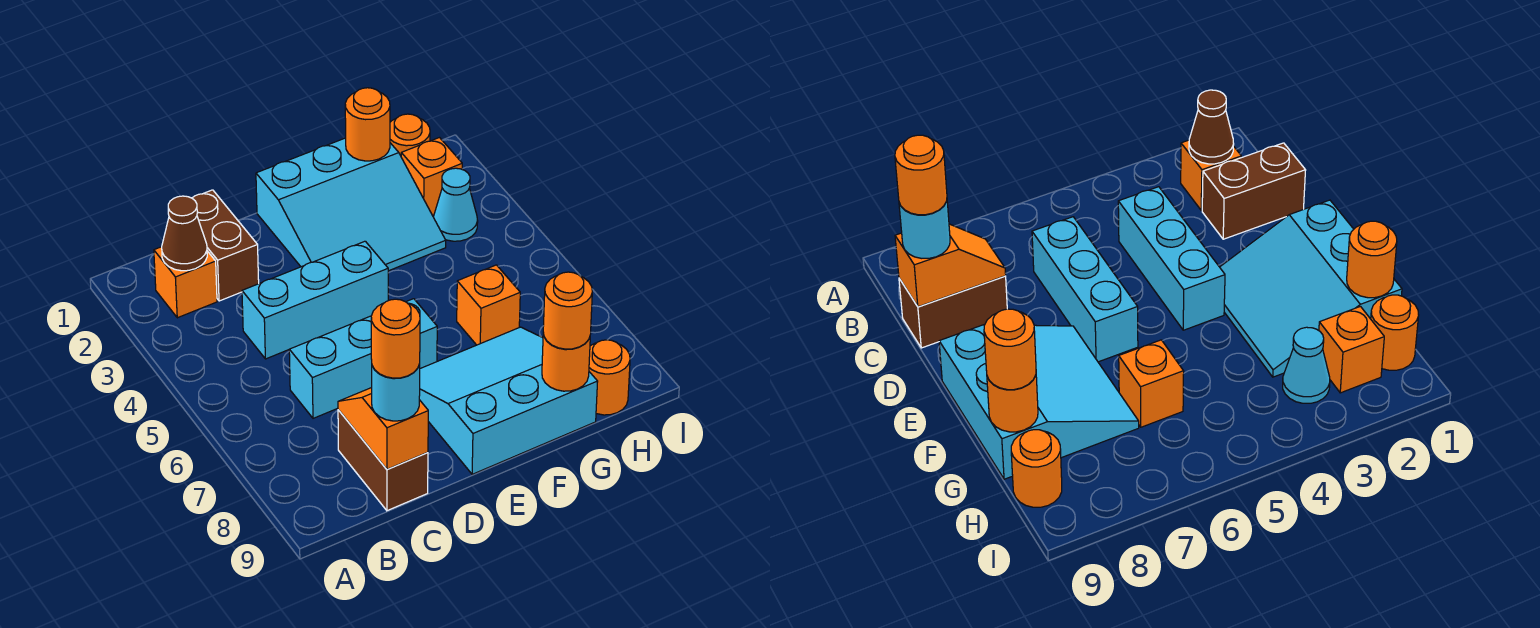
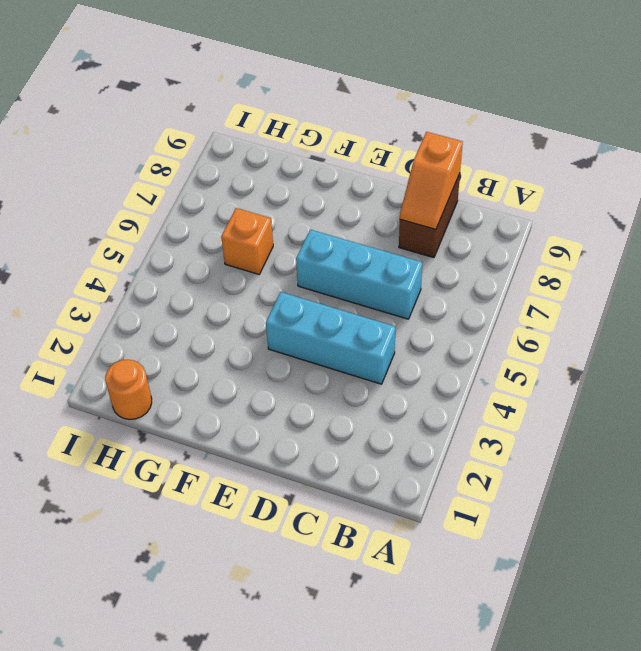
none -> orange brick B2 level 1
none -> brown brick C1:C2 level 1
none -> cyan slope E1:G3 level 1 top 1

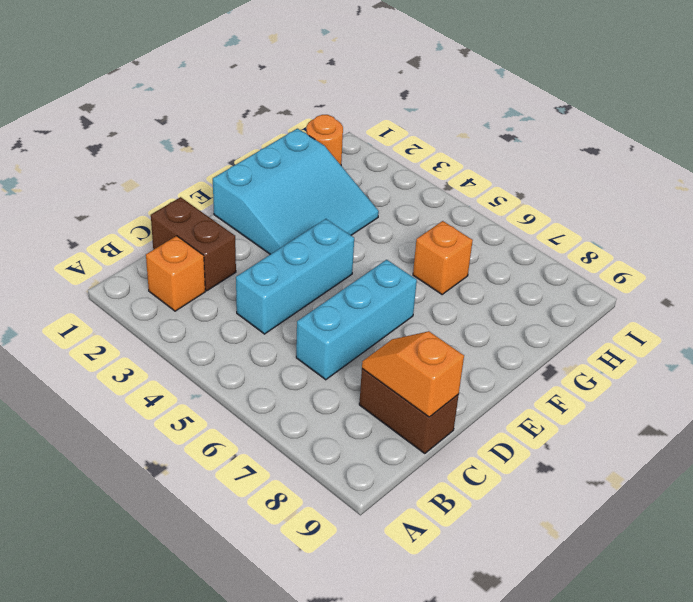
none -> cyan slope E7:G9 level 1 top 9
none -> orange brick H2 level 1
none -> cyan cone H3 level 1

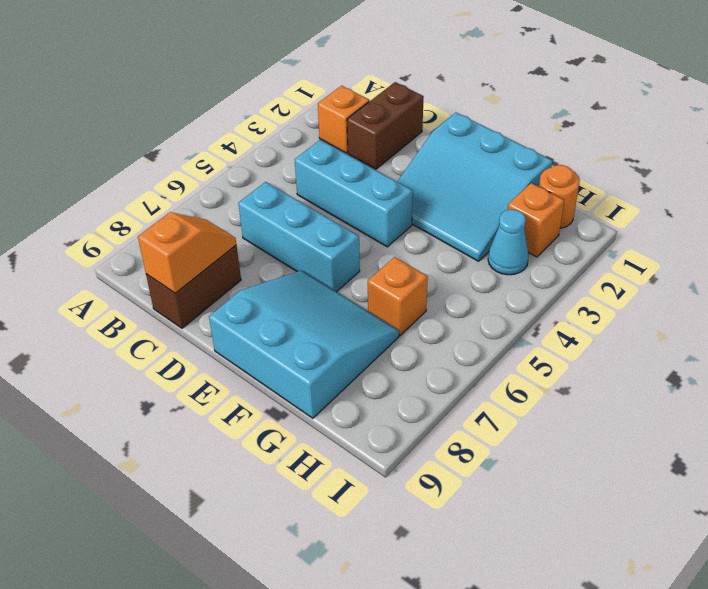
none -> orange round brick H9 level 1
none -> brown cone B2 level 2
none -> orange round brick G1 level 2

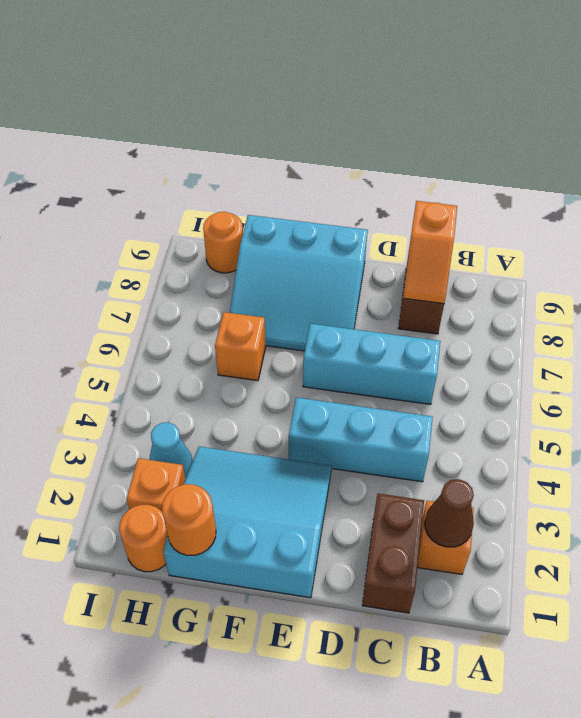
none -> orange round brick G9 level 2
none -> cyan round brick C9 level 3
none -> orange round brick G9 level 3

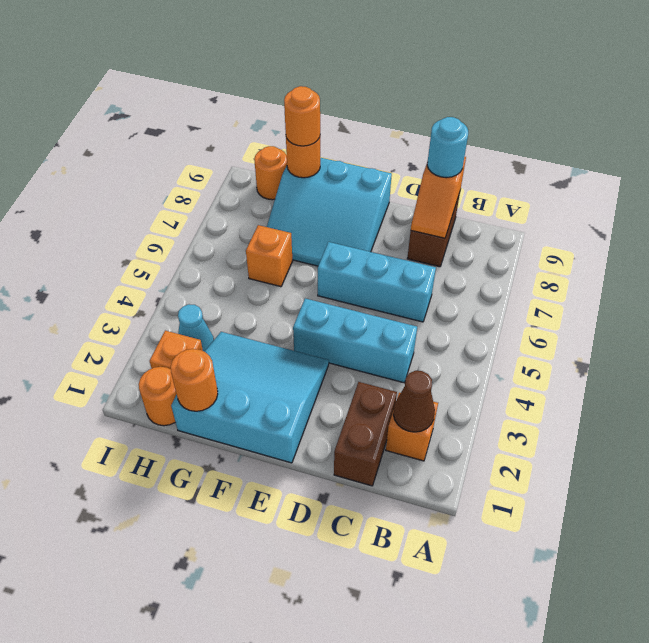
none -> orange round brick C9 level 4

